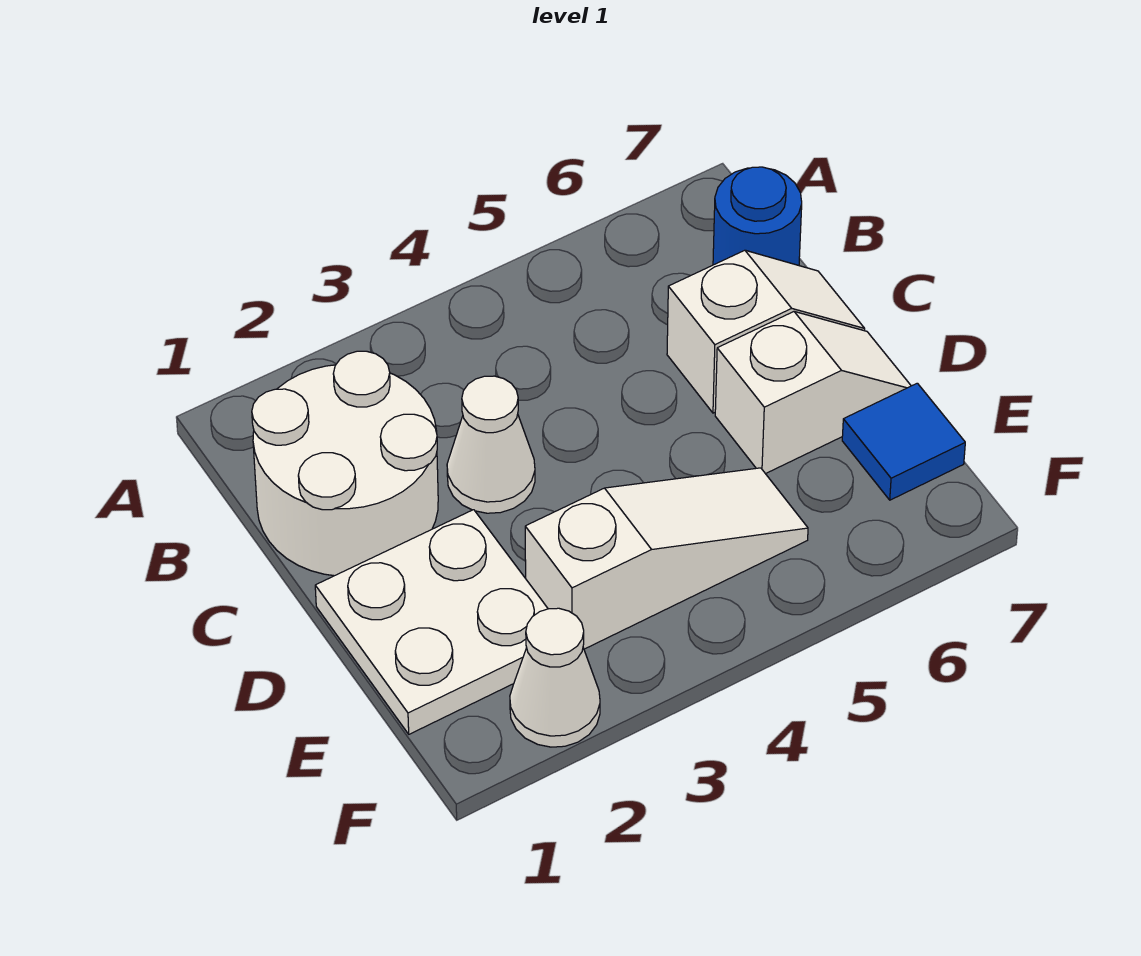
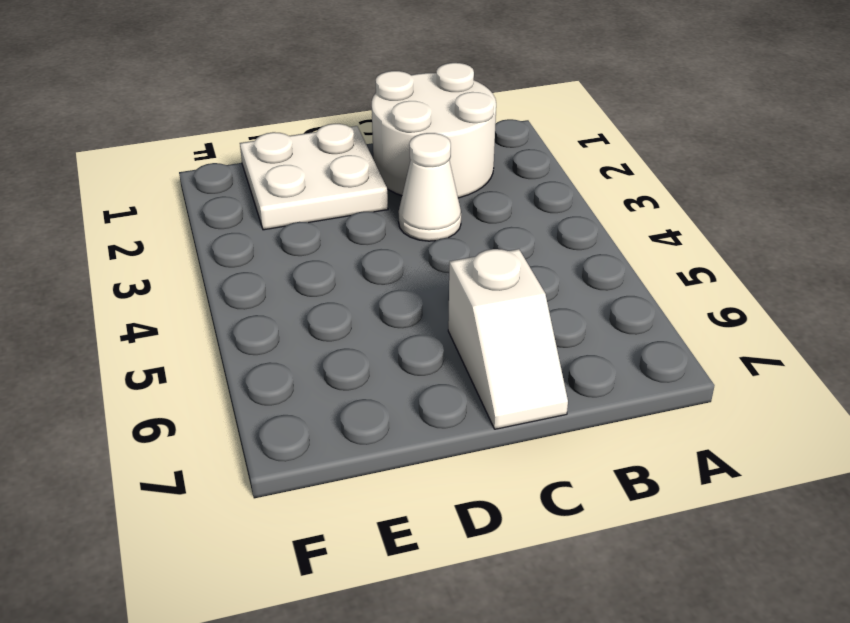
none -> blue round brick B7 level 1
none -> white slope D6:D7 level 1 top 6

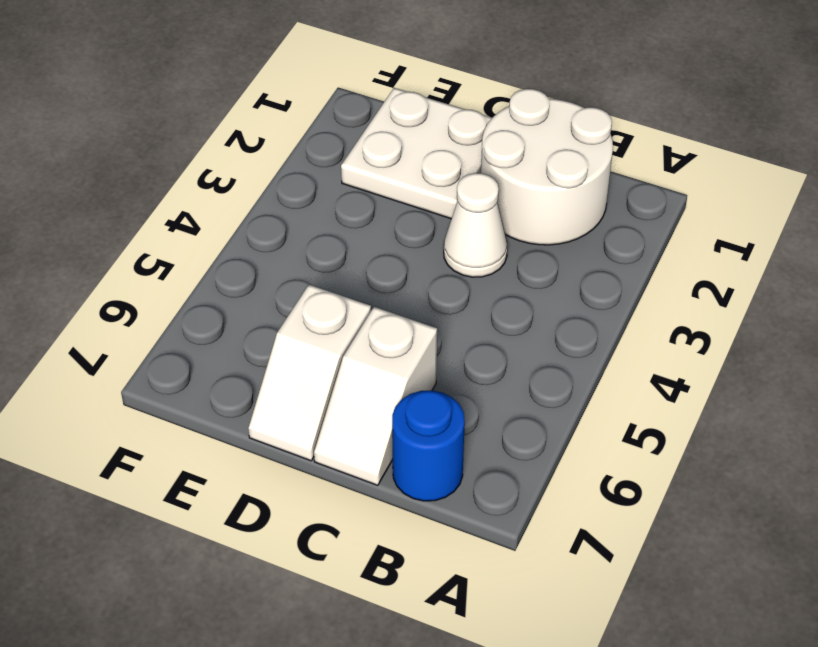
none -> white slope E3:E5 level 1 top 3
none -> blue tile E7 level 1

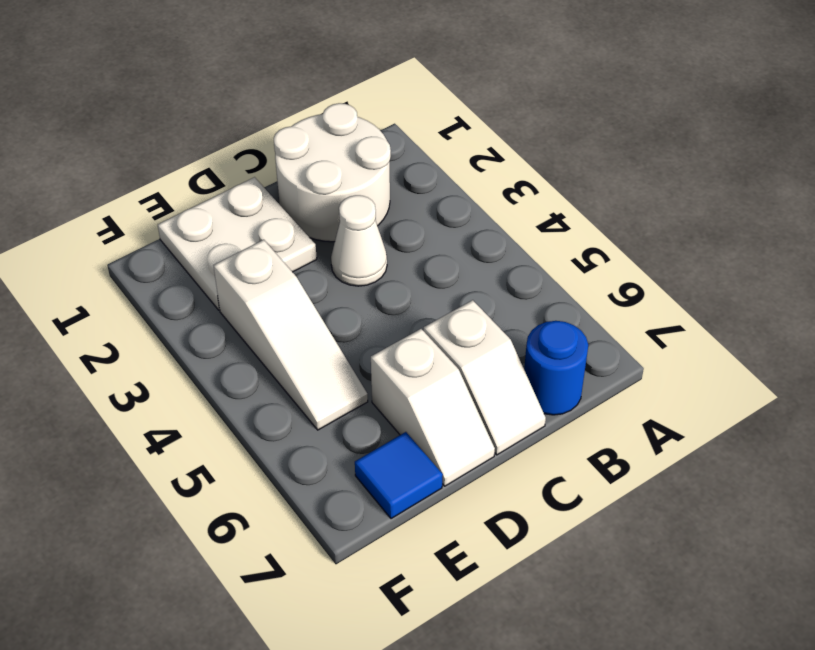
none -> white cone F2 level 1

